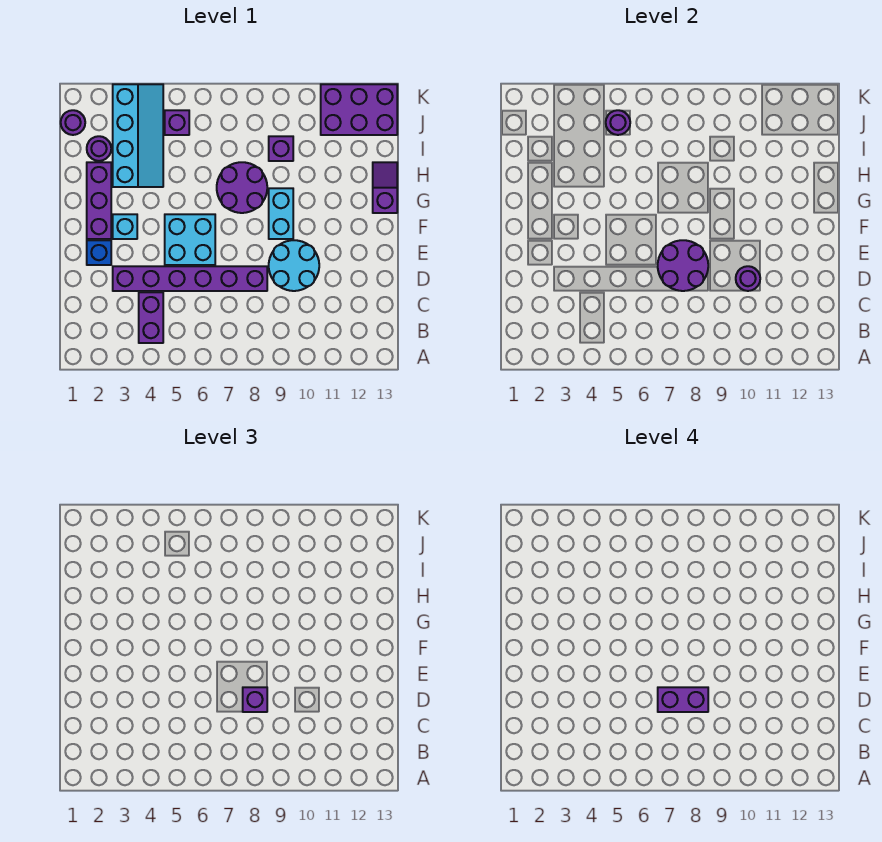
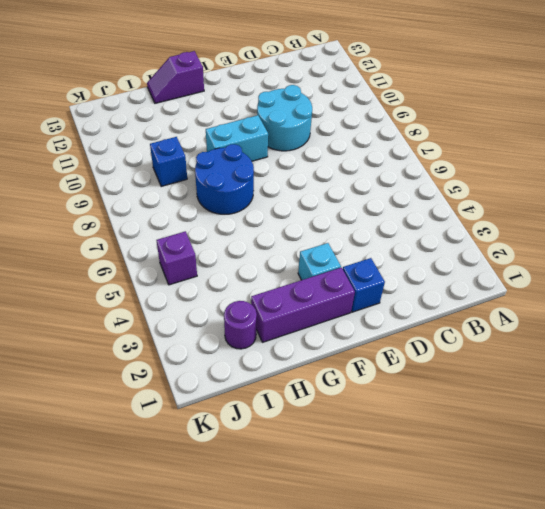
blue round brick G7:H8 level 1 -> purple round brick G7:H8 level 1
blue brick I9 level 1 -> purple brick I9 level 1
none -> purple brick B4:C4 level 1
none -> purple brick D3:D8 level 1
none -> cyan brick E5:F6 level 1

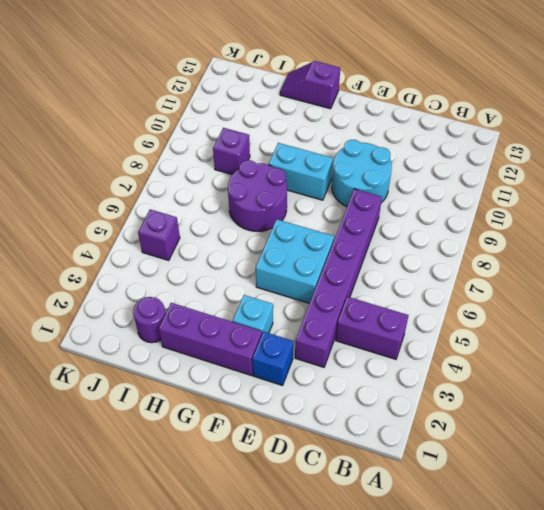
none -> cyan slope H3:K4 level 1 top 3
none -> purple round brick J1 level 1
none -> purple brick J11:K13 level 1

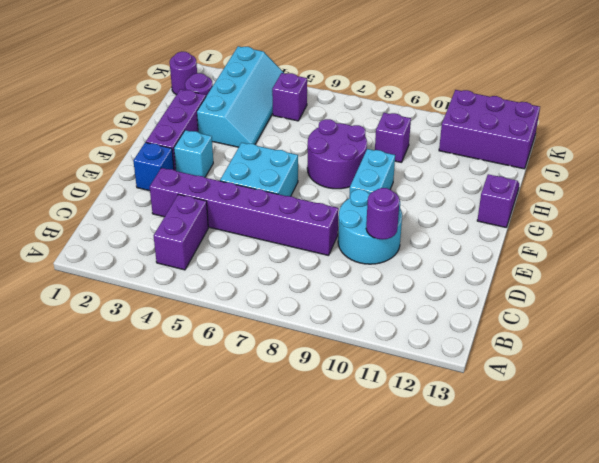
none -> purple round brick D7:E8 level 2
none -> purple round brick J5 level 2
none -> purple brick D8 level 3

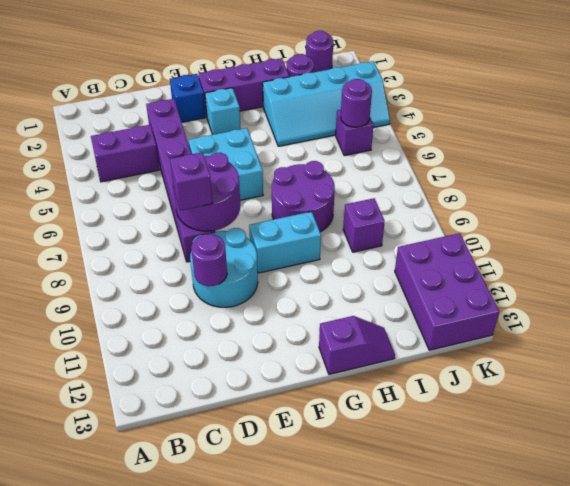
none -> purple brick D7:D8 level 4

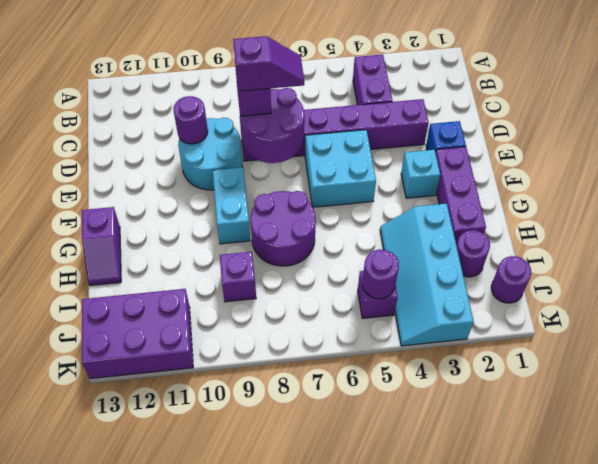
purple slope D7:D8 level 4 top 8 -> purple brick D7:D8 level 4

